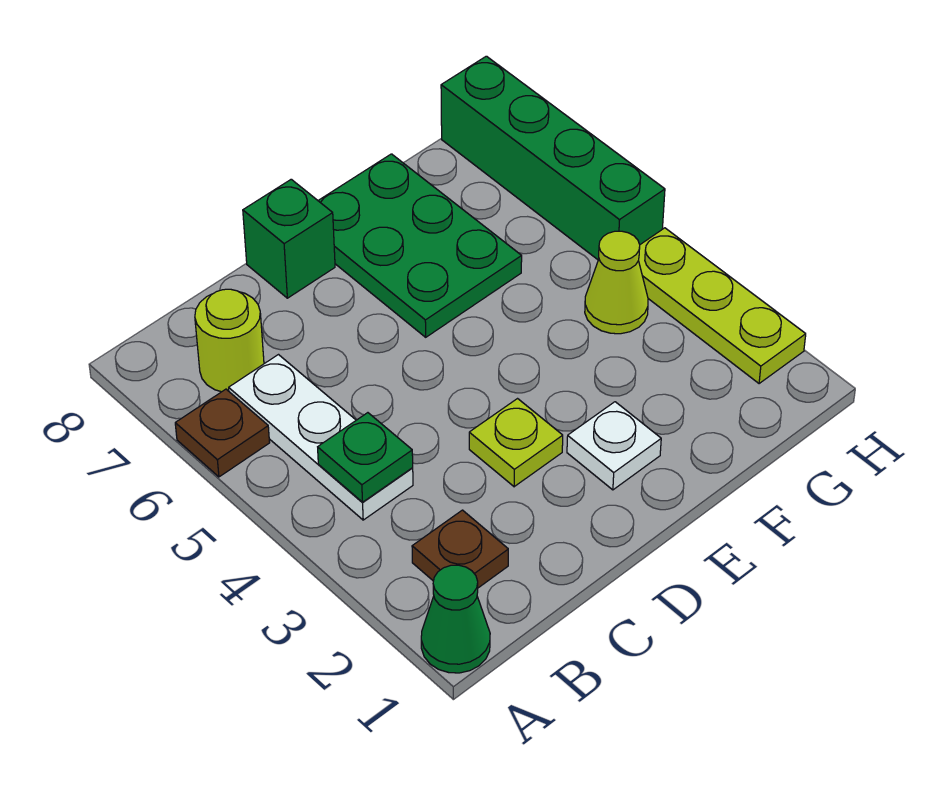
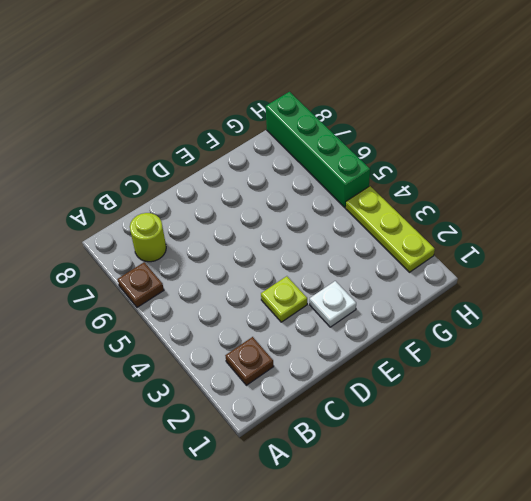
none -> green cone A1 level 1
none -> white plate B4:B6 level 1
none -> green brick D8 level 1

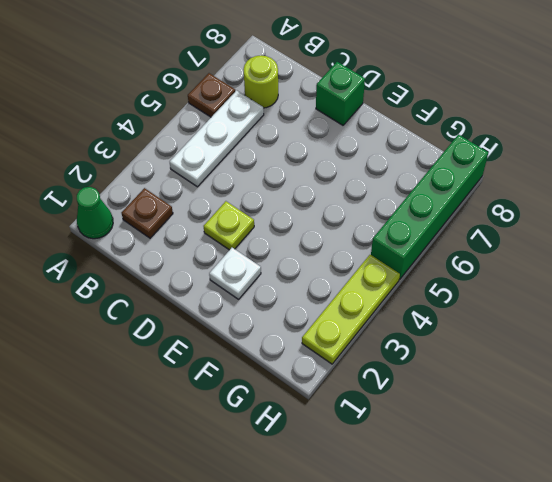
none -> green plate E6:F8 level 1
none -> lime cone G4 level 1
none -> green plate B4 level 2

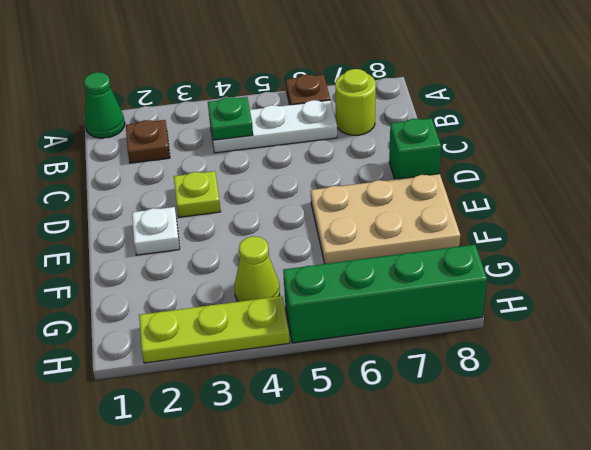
tan plate E6:F8 level 1 -> green plate E6:F8 level 1

